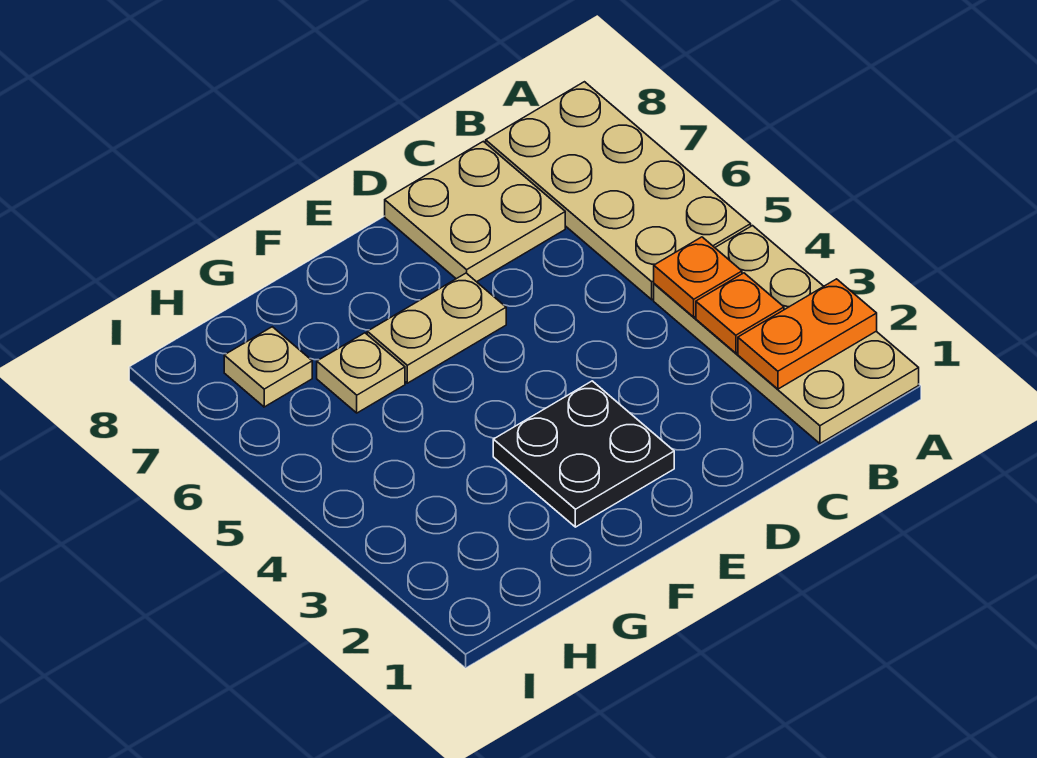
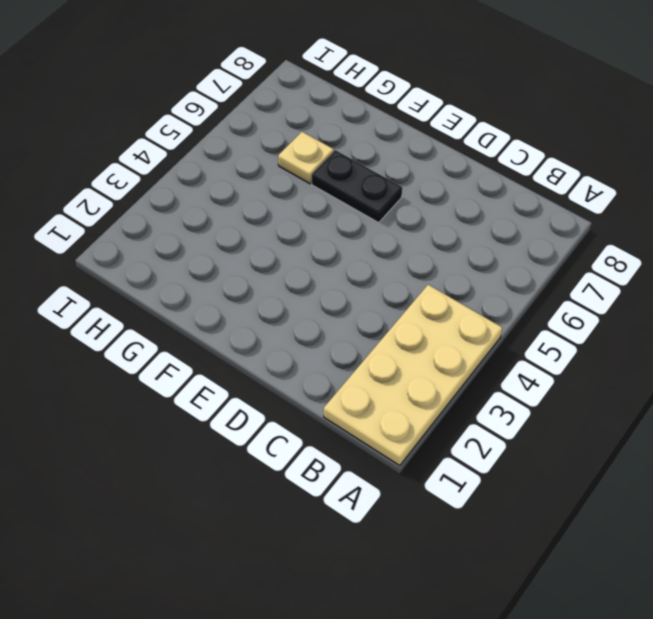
black plate E6:F6 level 1 -> tan plate E6:F6 level 1
none -> tan plate A5:B8 level 1
none -> tan plate C7:D8 level 1

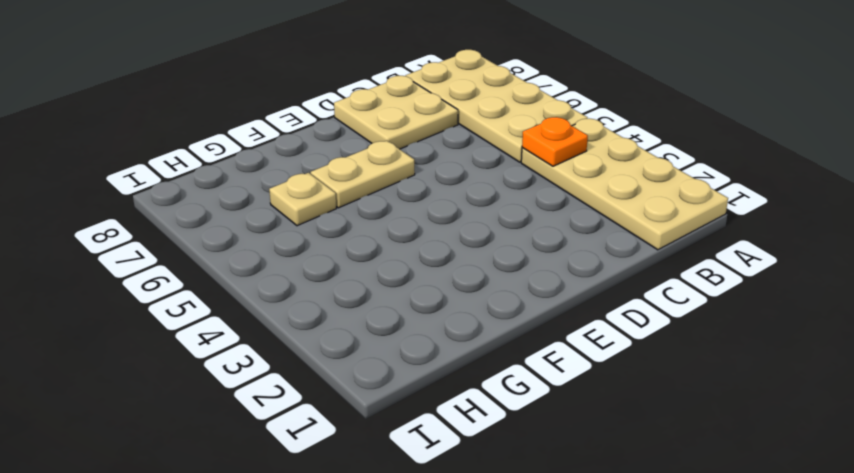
none -> black plate E2:F3 level 1
none -> tan plate H7 level 1

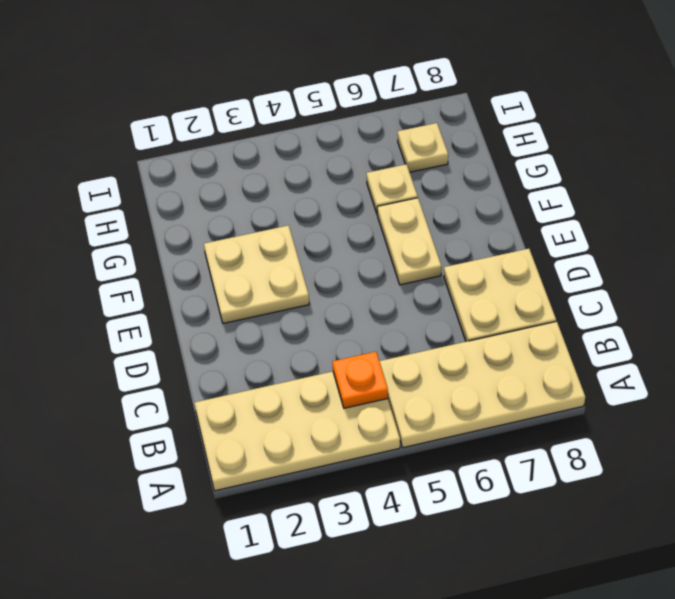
tan plate E2:F3 level 1 -> black plate E2:F3 level 1
none -> orange plate A2:B2 level 2
none -> orange plate B3 level 2

